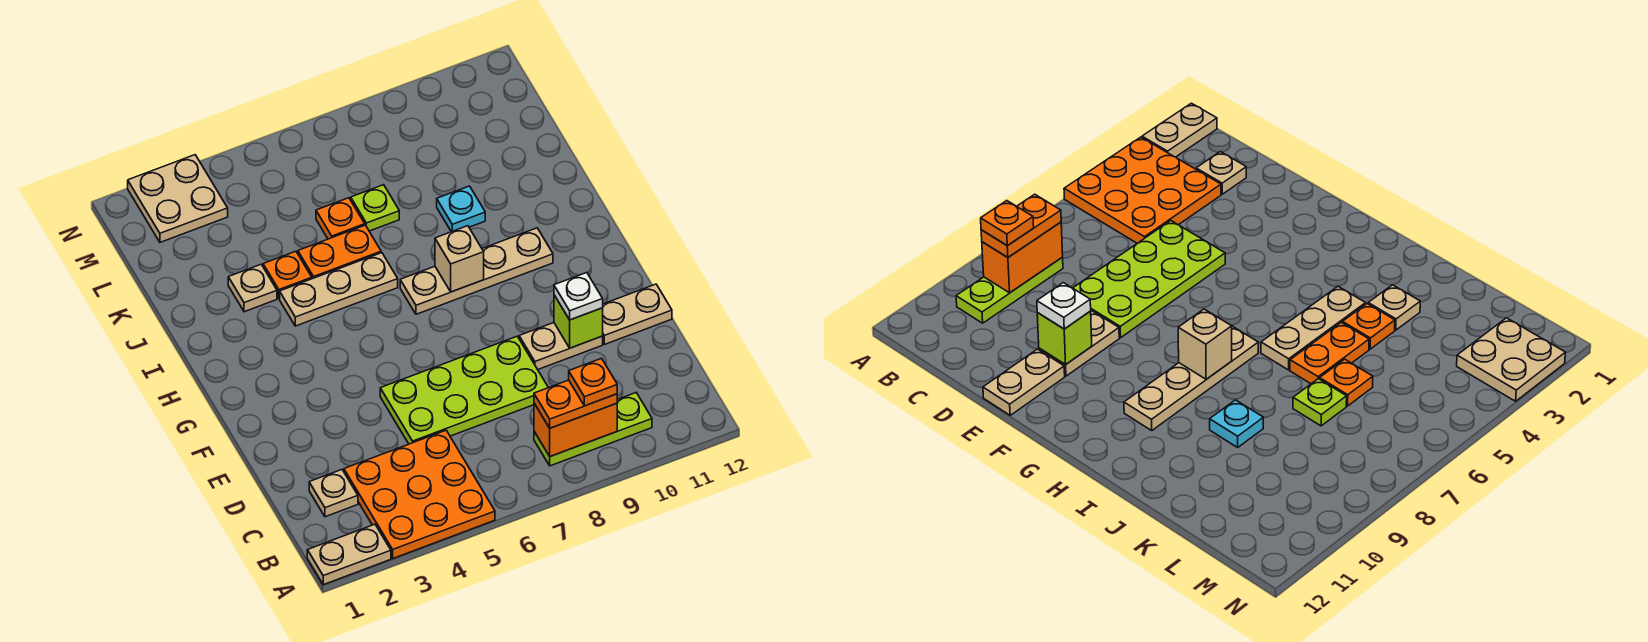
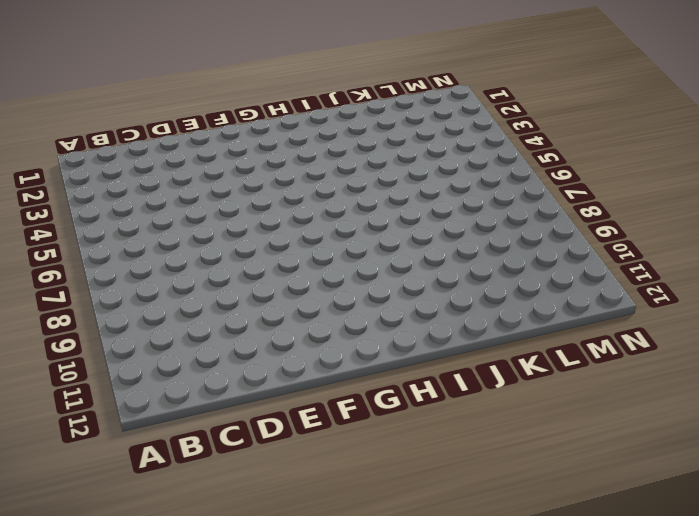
none -> tan plate A1:A2 level 1
none -> orange plate A3:C5 level 1
none -> lime plate B8:B10 level 1

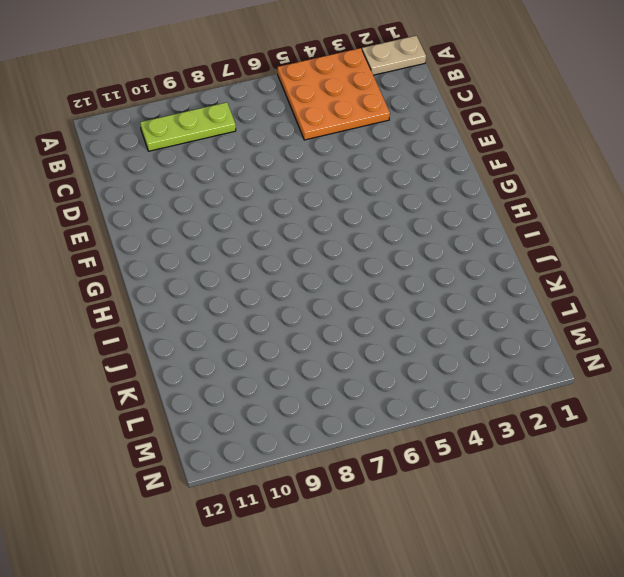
none -> tan plate C2 level 1
none -> lime plate D5:E8 level 1
none -> tan plate E9:E10 level 1

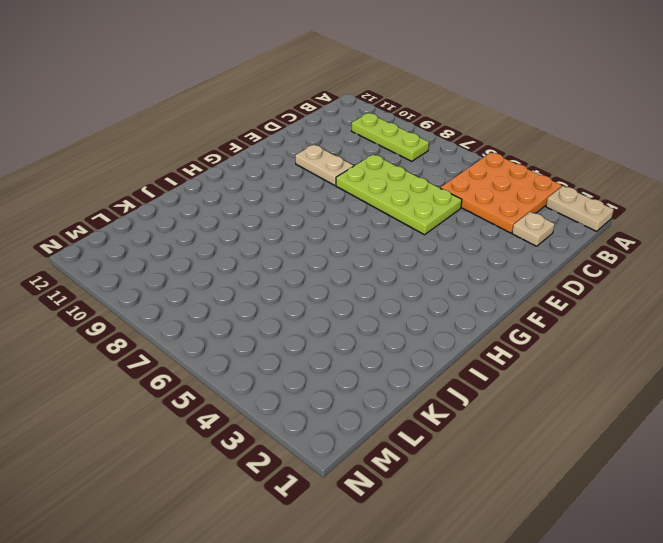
none -> tan plate E11:E12 level 1
none -> tan plate H7:H10 level 1
none -> tan plate I4:I6 level 1

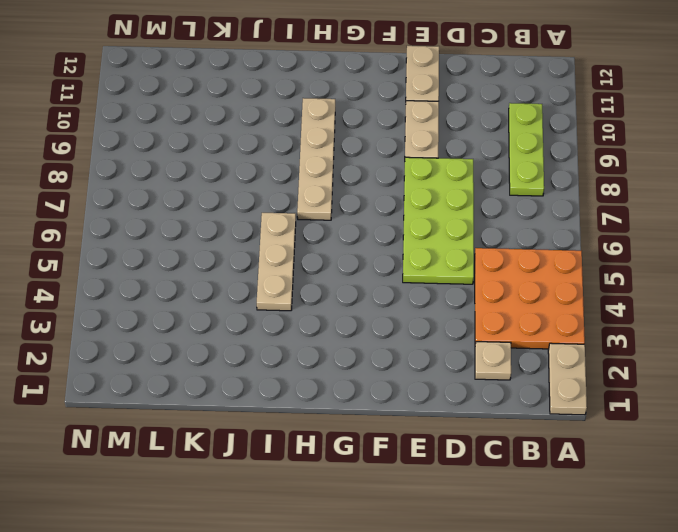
none -> tan plate J3 level 1
none -> orange plate J4 level 1
none -> orange plate J5:J6 level 1

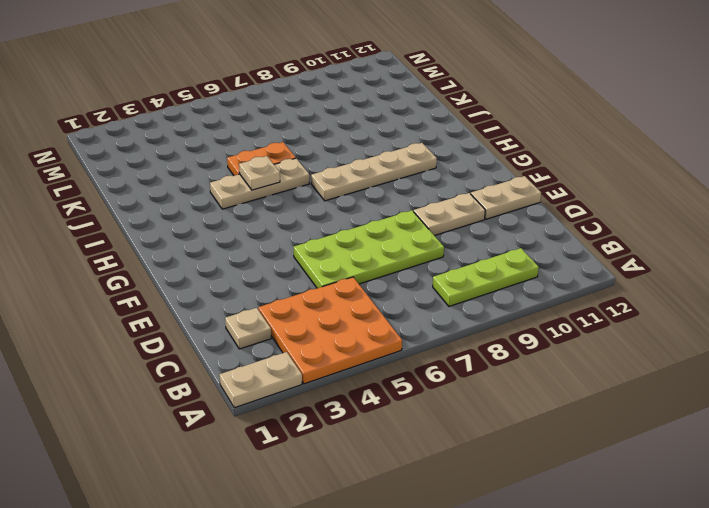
tan plate I5 level 2 -> tan plate J3 level 1
none -> orange plate J4 level 1
none -> cyan plate J9 level 1
none -> orange plate K6 level 1

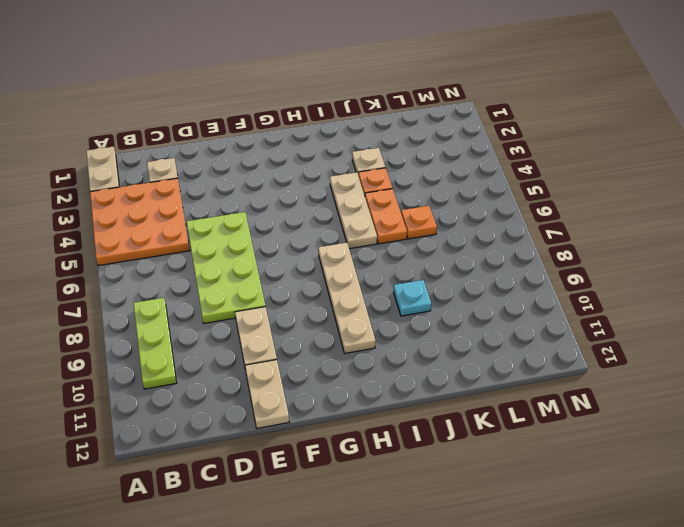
none -> lime plate K7 level 1
none -> tan plate M2:N3 level 1
none -> orange brick B8:B9 level 2

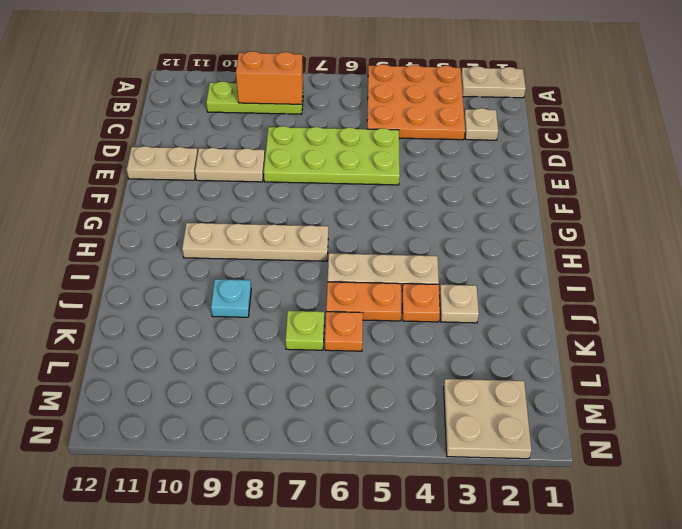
none -> lime brick E10 level 2
none -> tan brick H8 level 2
none -> orange plate B8:B9 level 3

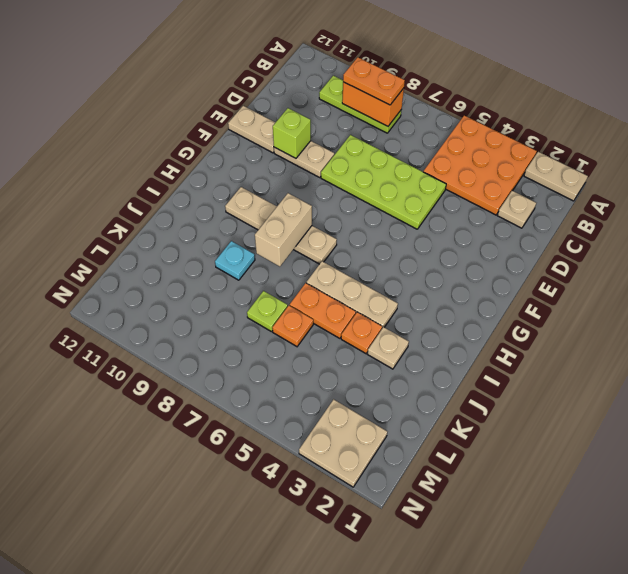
tan brick H8:I8 level 2 -> tan brick H8 level 2
none -> white plate E10 level 3
none -> orange plate B9 level 4

